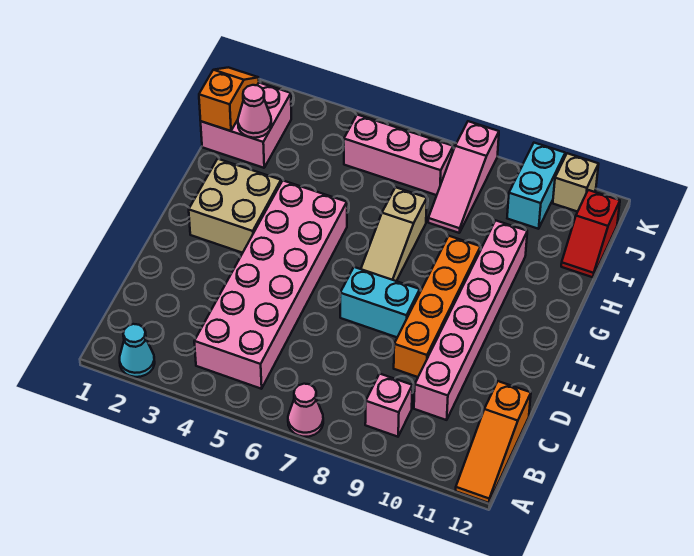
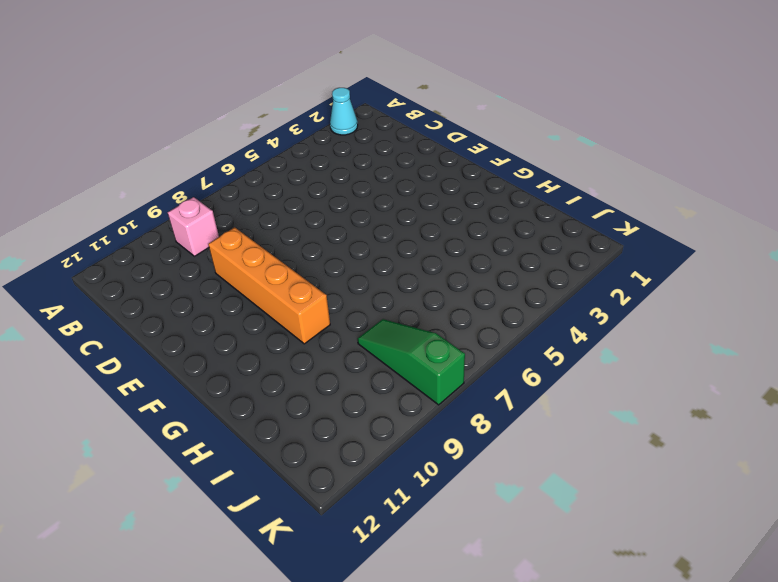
green slope I8:K8 level 1 top K -> pink slope I8:K8 level 1 top K
none -> pink cone A7 level 1
none -> orange slope A12:C12 level 1 top C
none -> pink brick B4:G5 level 1

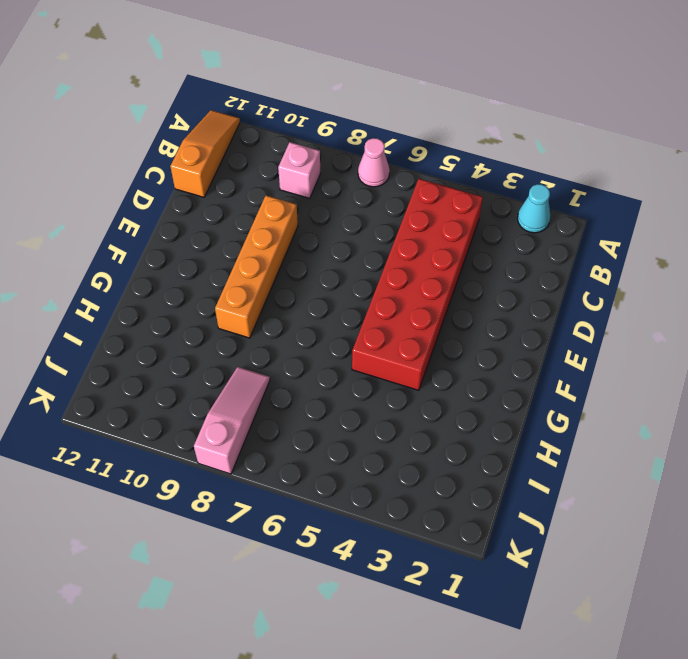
red brick B4:G5 level 1 -> pink brick B4:G5 level 1
none -> pink brick C10:H10 level 1
none -> cyan brick E7:E8 level 1
none -> tan brick F2:G3 level 1

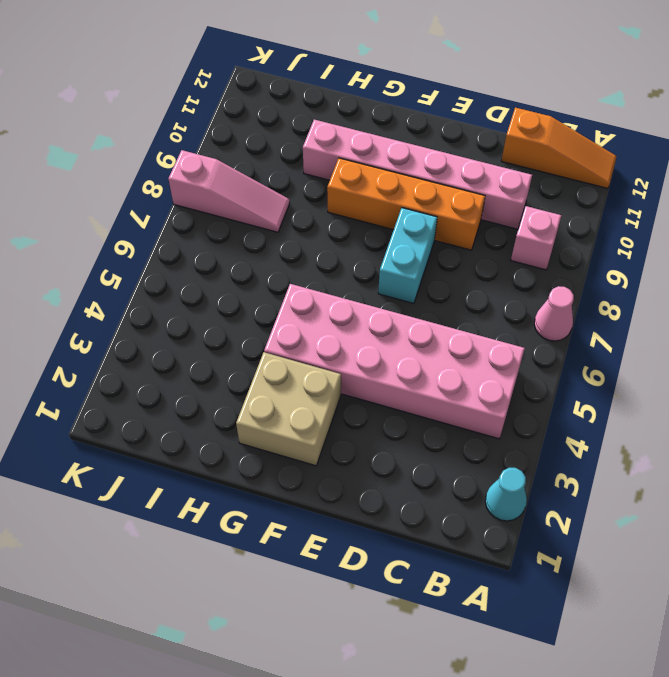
none -> tan slope F7:H7 level 1 top H
none -> pink brick I1:J2 level 1
none -> red slope I12:J12 level 1 top J

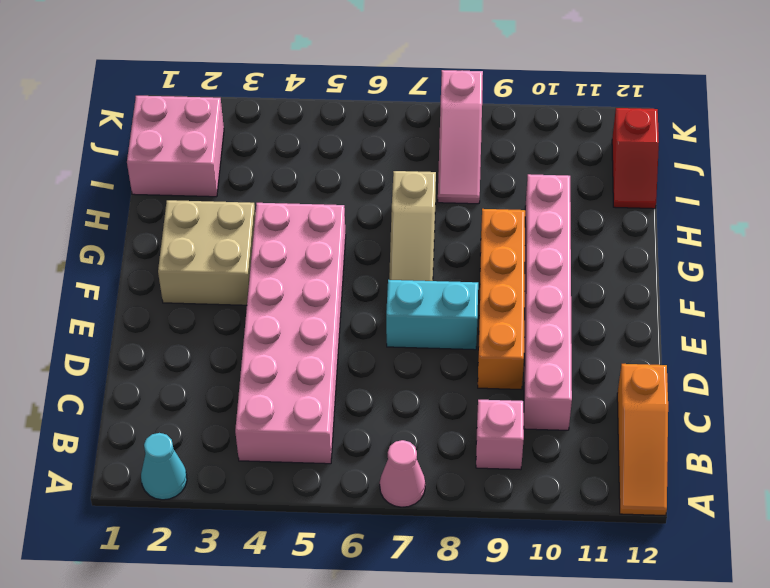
none -> pink brick J5:J7 level 1
none -> cyan brick J10:K10 level 1
none -> tan brick K11 level 1

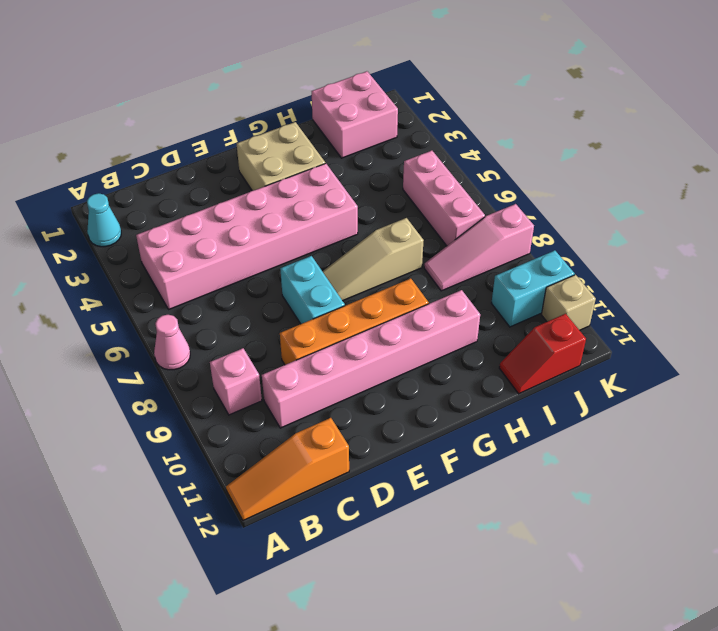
none -> orange slope I1:J1 level 2 top I
none -> pink cone I2 level 2

